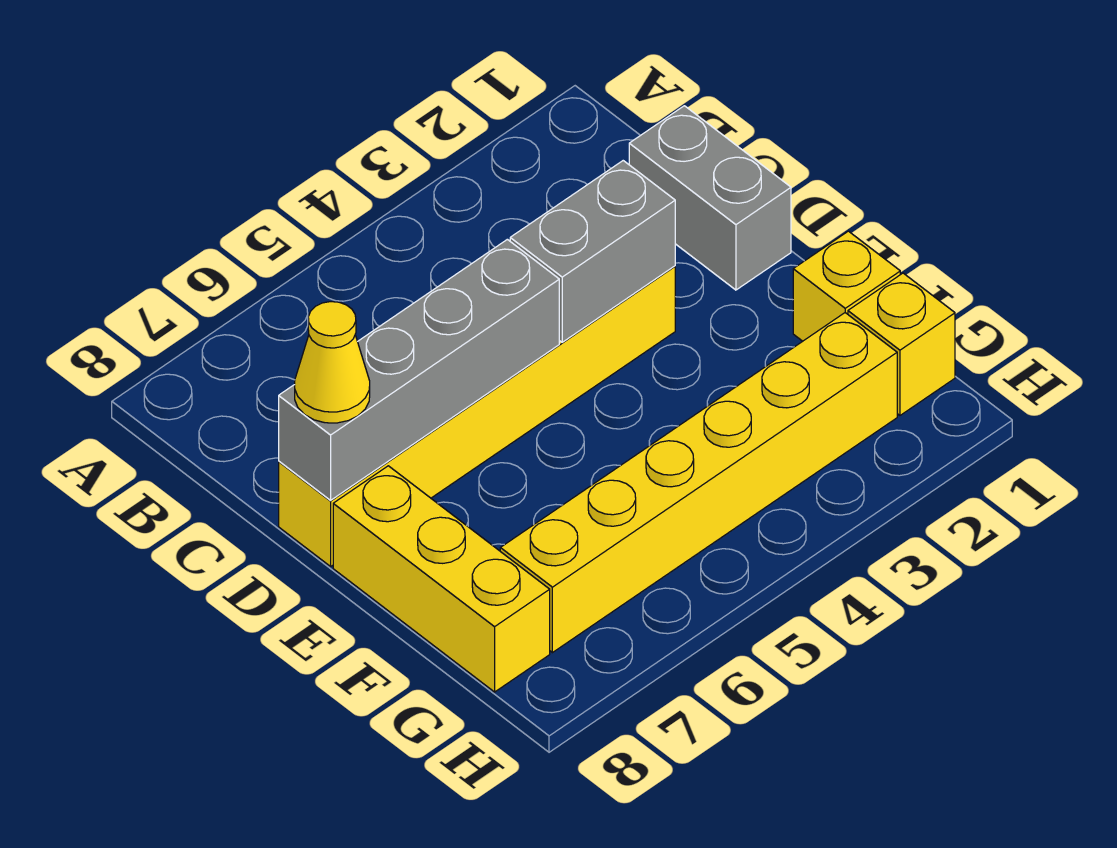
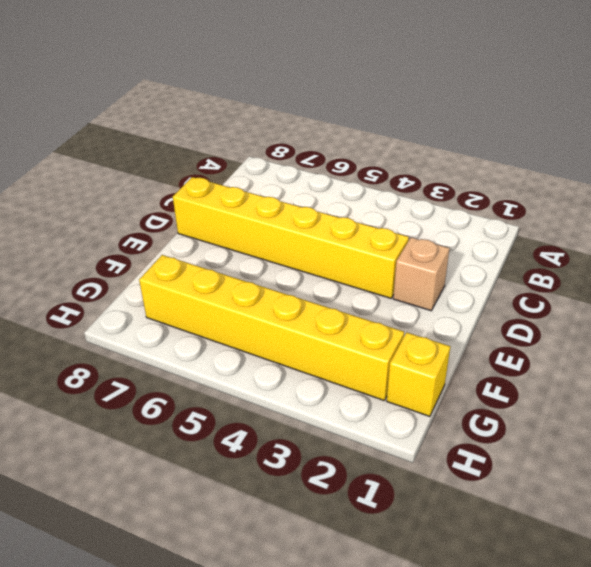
tan brick D2 level 1 -> none
none -> grey brick C1:D1 level 1
none -> yellow brick E8:G8 level 1

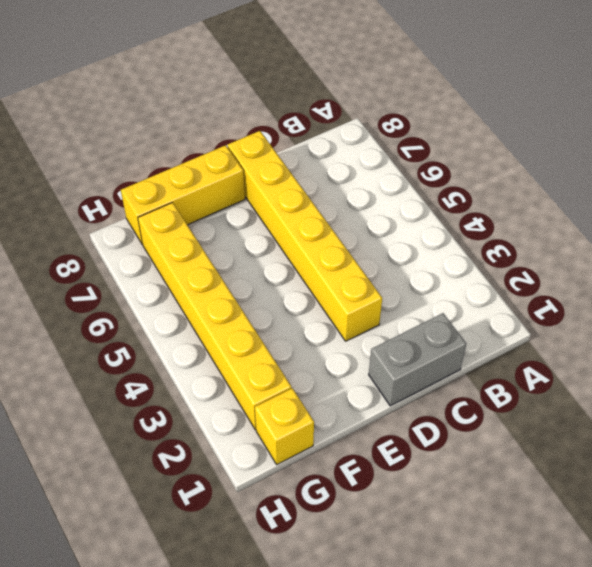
none -> yellow brick F1 level 1
none -> grey brick D3:D4 level 2

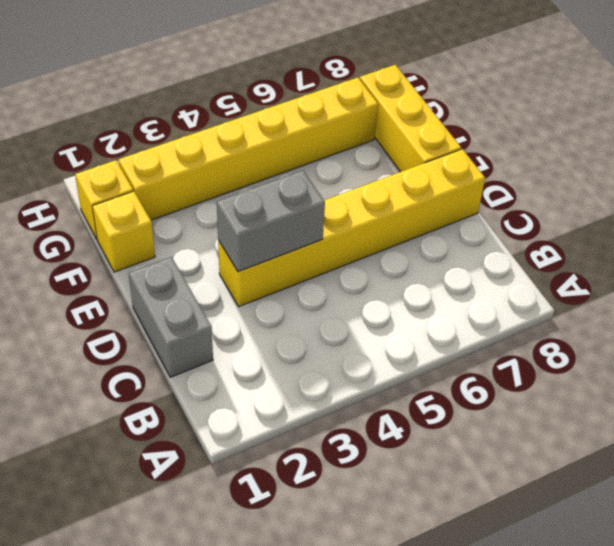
none -> grey brick D5:D8 level 2
none -> yellow cone D8 level 3

